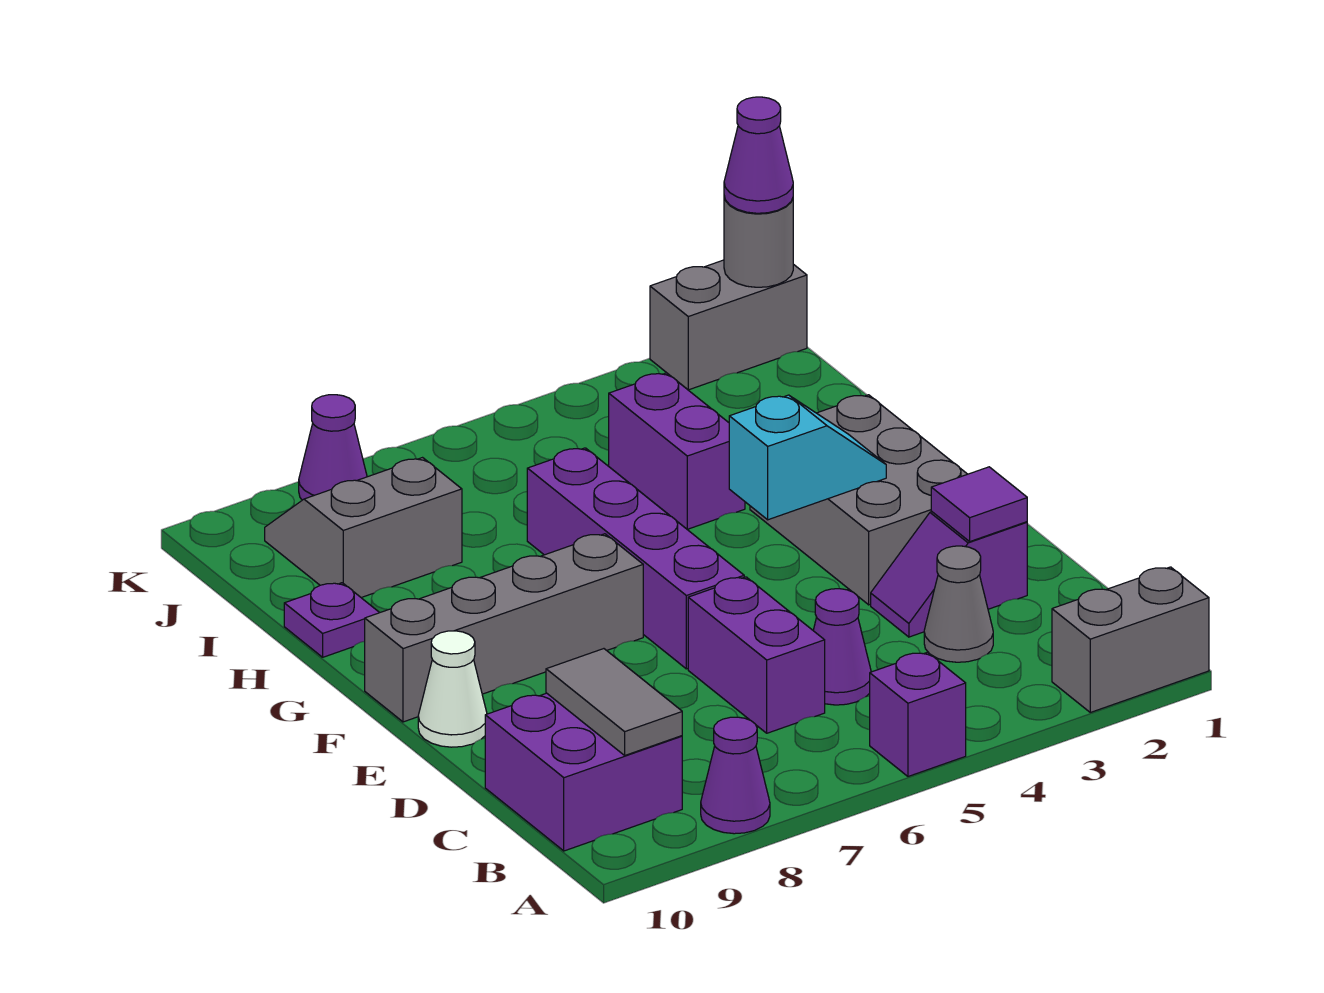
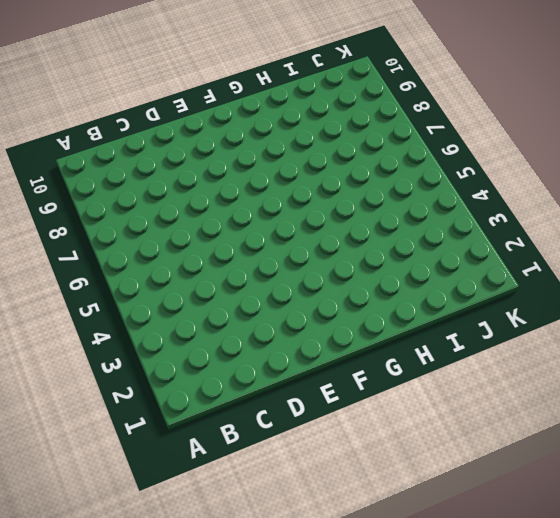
none -> grey brick A1:A2 level 1
none -> purple brick A5 level 1
none -> purple cone A8 level 1

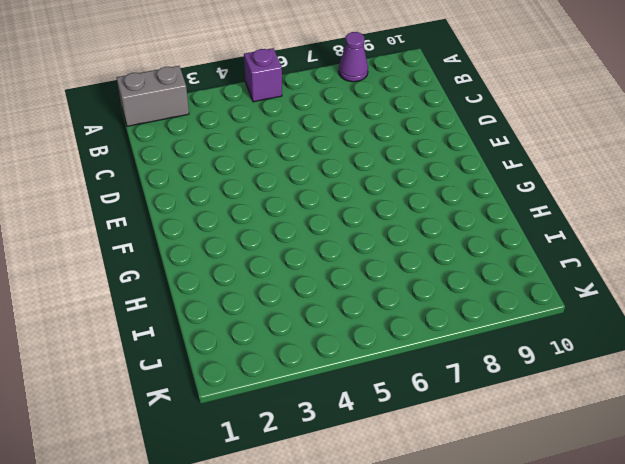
none -> purple brick B9:C10 level 1
none -> grey cone C3 level 1
none -> purple cone C5 level 1

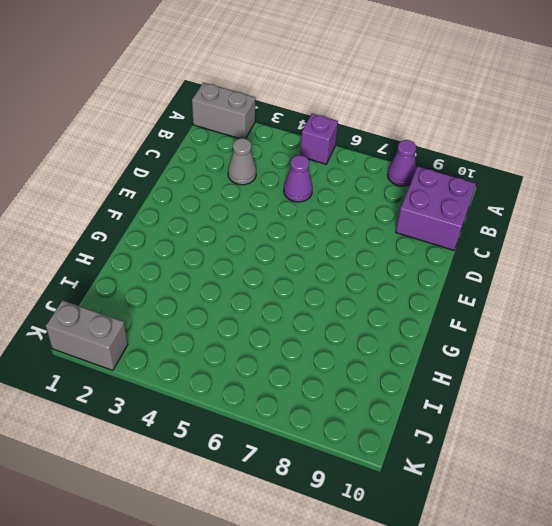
none -> purple brick C6:D6 level 1
none -> purple slope D2:D3 level 1 top 2
none -> grey brick E2:G3 level 1

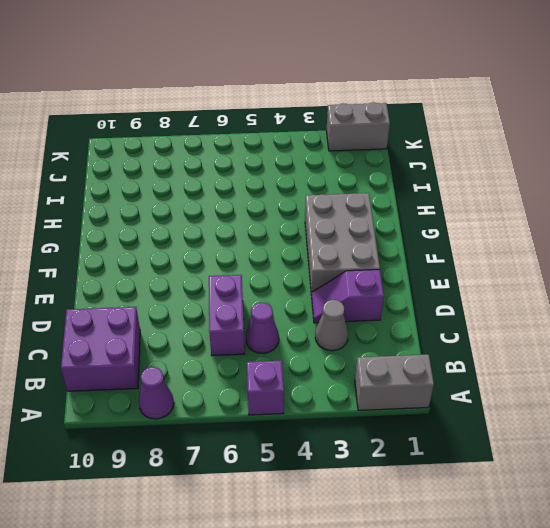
none -> purple brick E6:H6 level 1
none -> white cone E10 level 1
none -> grey brick F7:F10 level 1

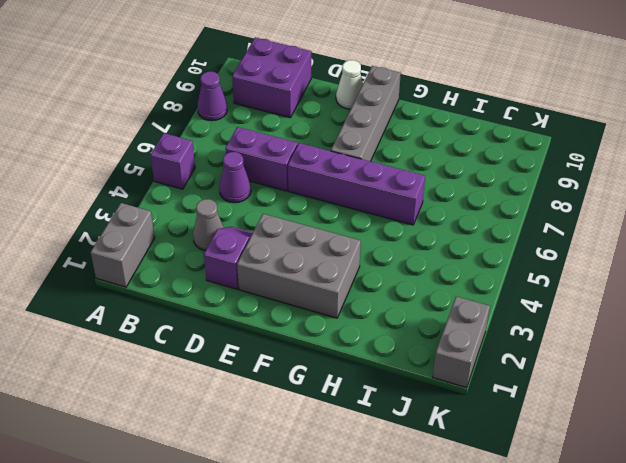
none -> purple brick H4:I4 level 1
none -> purple plate H10 level 1
none -> grey slope I8:J9 level 1 top I

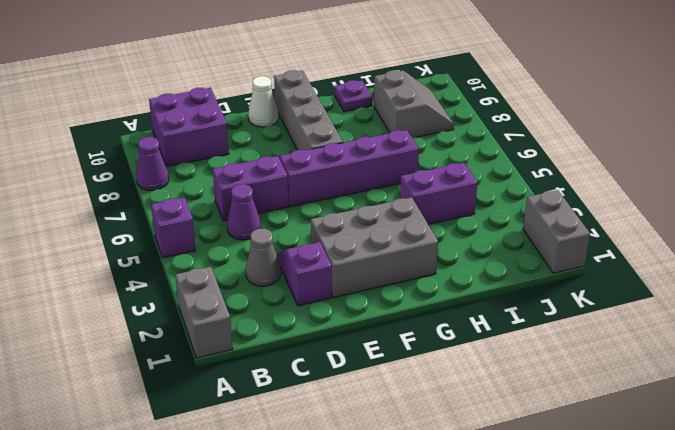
none -> purple cone K8 level 1
none -> grey tile B9:C9 level 2
none -> purple tile D2 level 2

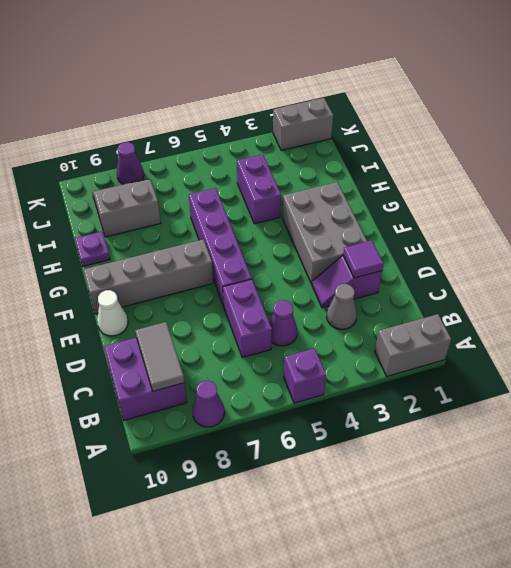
none -> cyan slope F3:F4 level 2 top 4
none -> grey round brick K1 level 2
none -> purple cone K1 level 3

